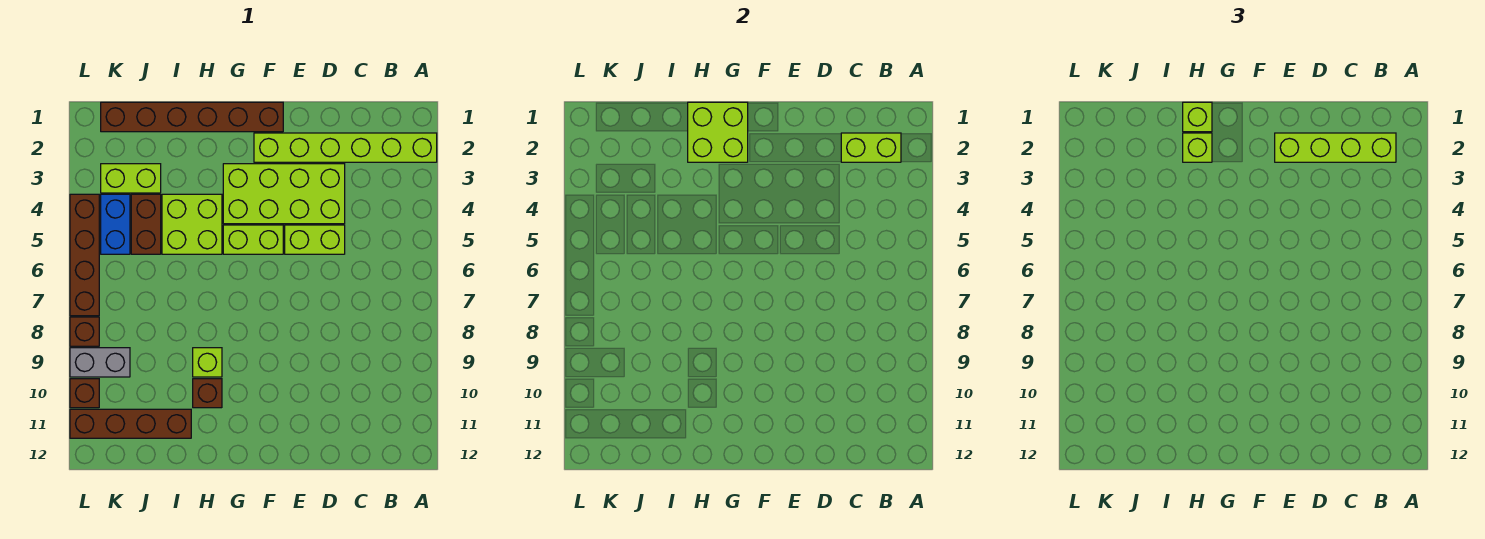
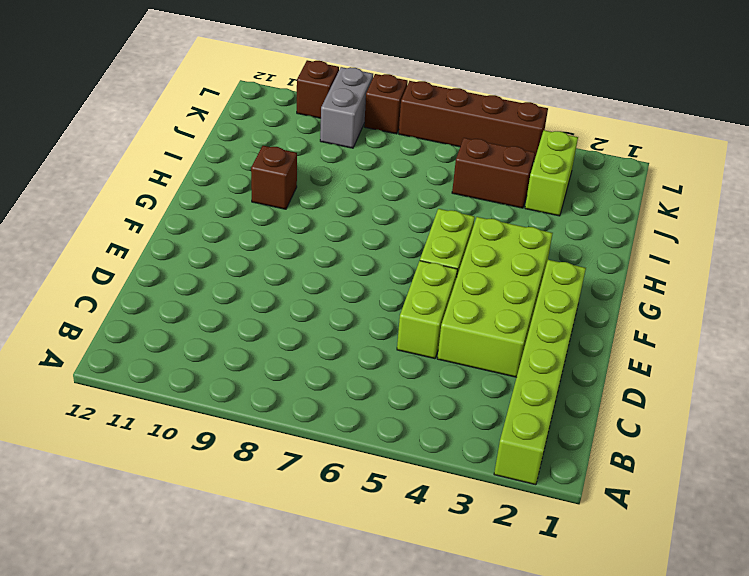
none -> brown brick F1:K1 level 1
none -> lime brick H4:I5 level 1
none -> lime brick H9 level 1

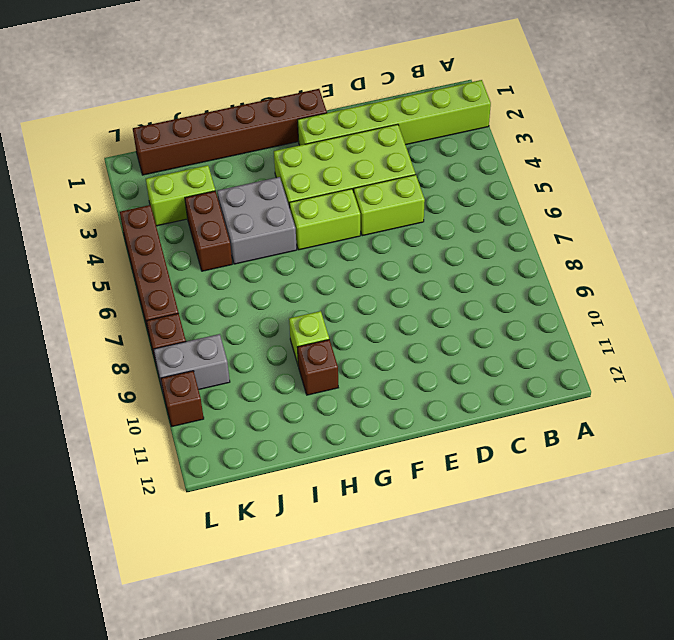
grey brick H4:I5 level 1 -> lime brick H4:I5 level 1
none -> brown brick I11:L11 level 1
none -> blue brick K4:K5 level 1
none -> lime brick B2:C2 level 2

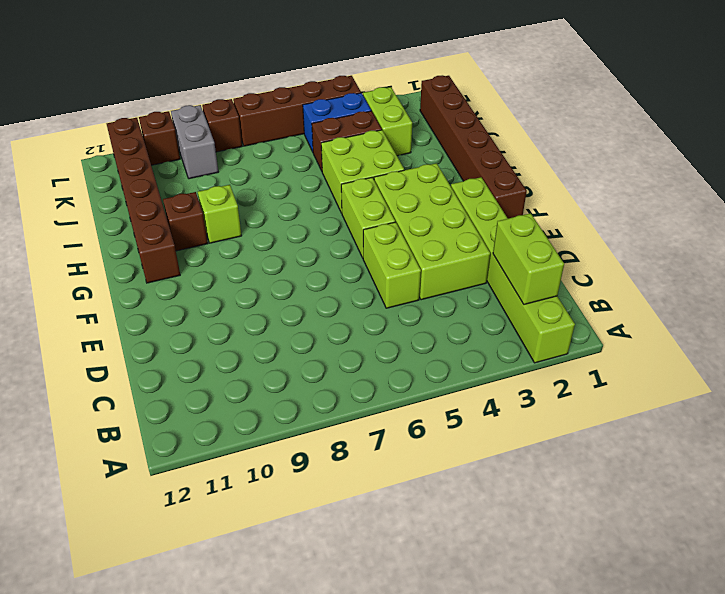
brown brick G11:L11 level 1 -> brown brick I11:L11 level 1
none -> lime brick G1:H2 level 2
none -> lime brick B2:E2 level 3
none -> lime brick H1 level 3

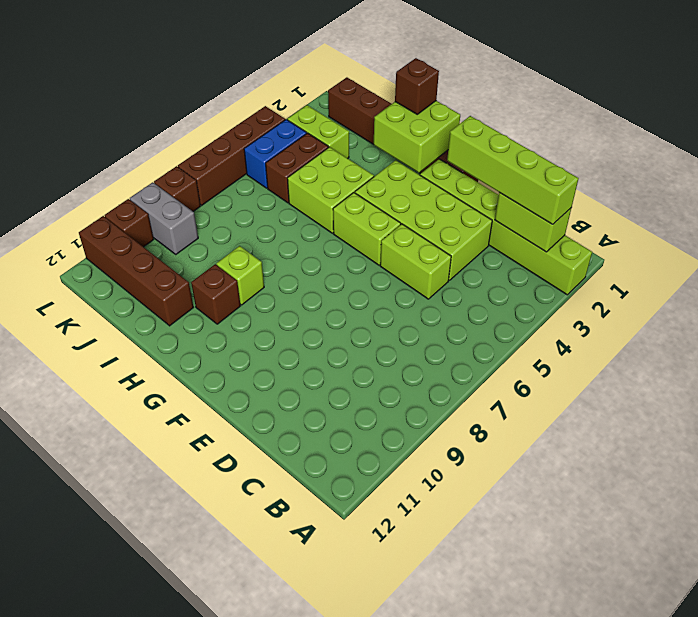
brown brick H1 level 3 -> lime brick H1 level 3
none -> lime brick H2 level 3

